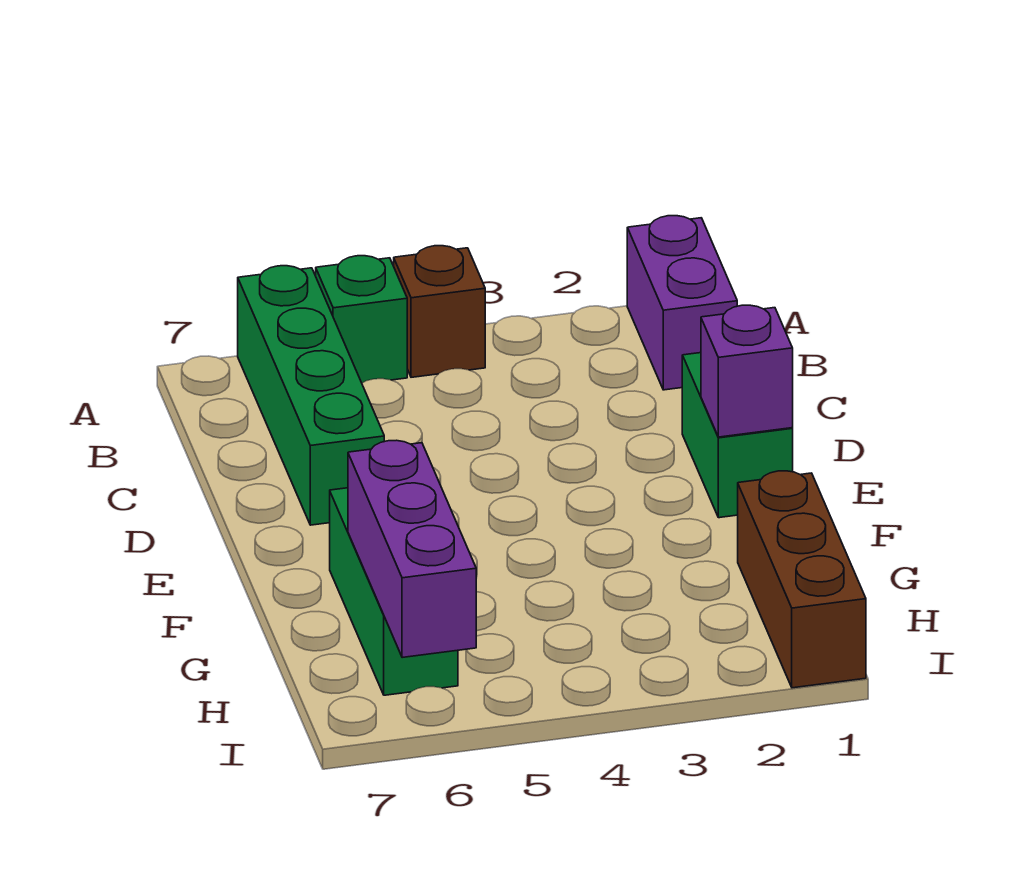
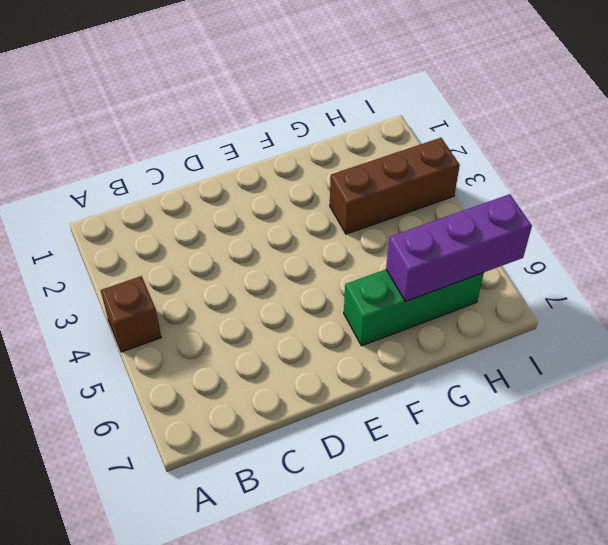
brown brick G3:I3 level 1 -> brown brick G1:I1 level 1
none -> purple brick A1:B1 level 1
none -> green brick A5 level 1

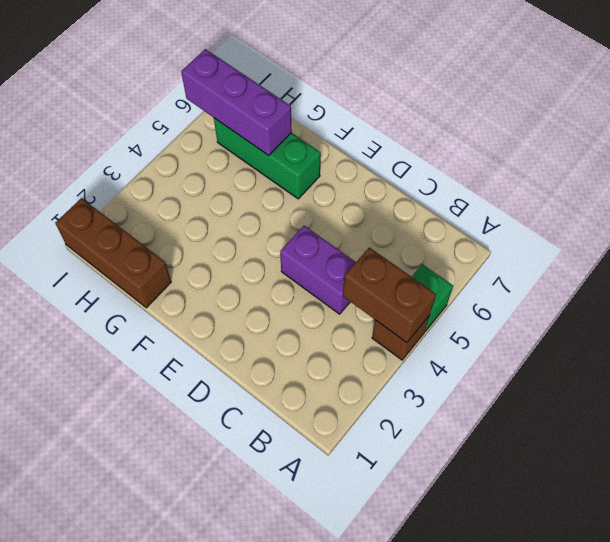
brown brick A4:B4 level 2 -> none
purple brick C4:D4 level 1 -> purple brick A1:B1 level 1
none -> green brick A6:D6 level 1
none -> green brick D1:E1 level 1

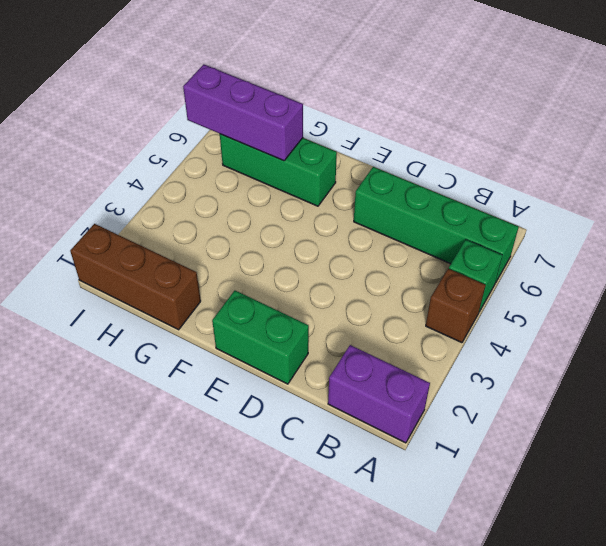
none -> purple brick E1 level 2

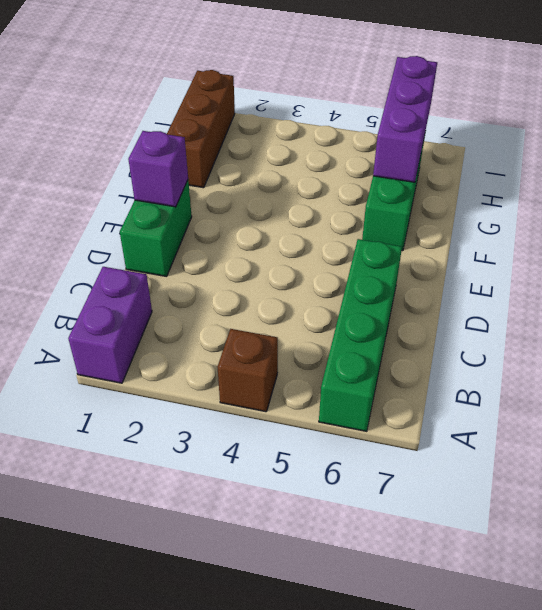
none -> green brick A5 level 1

